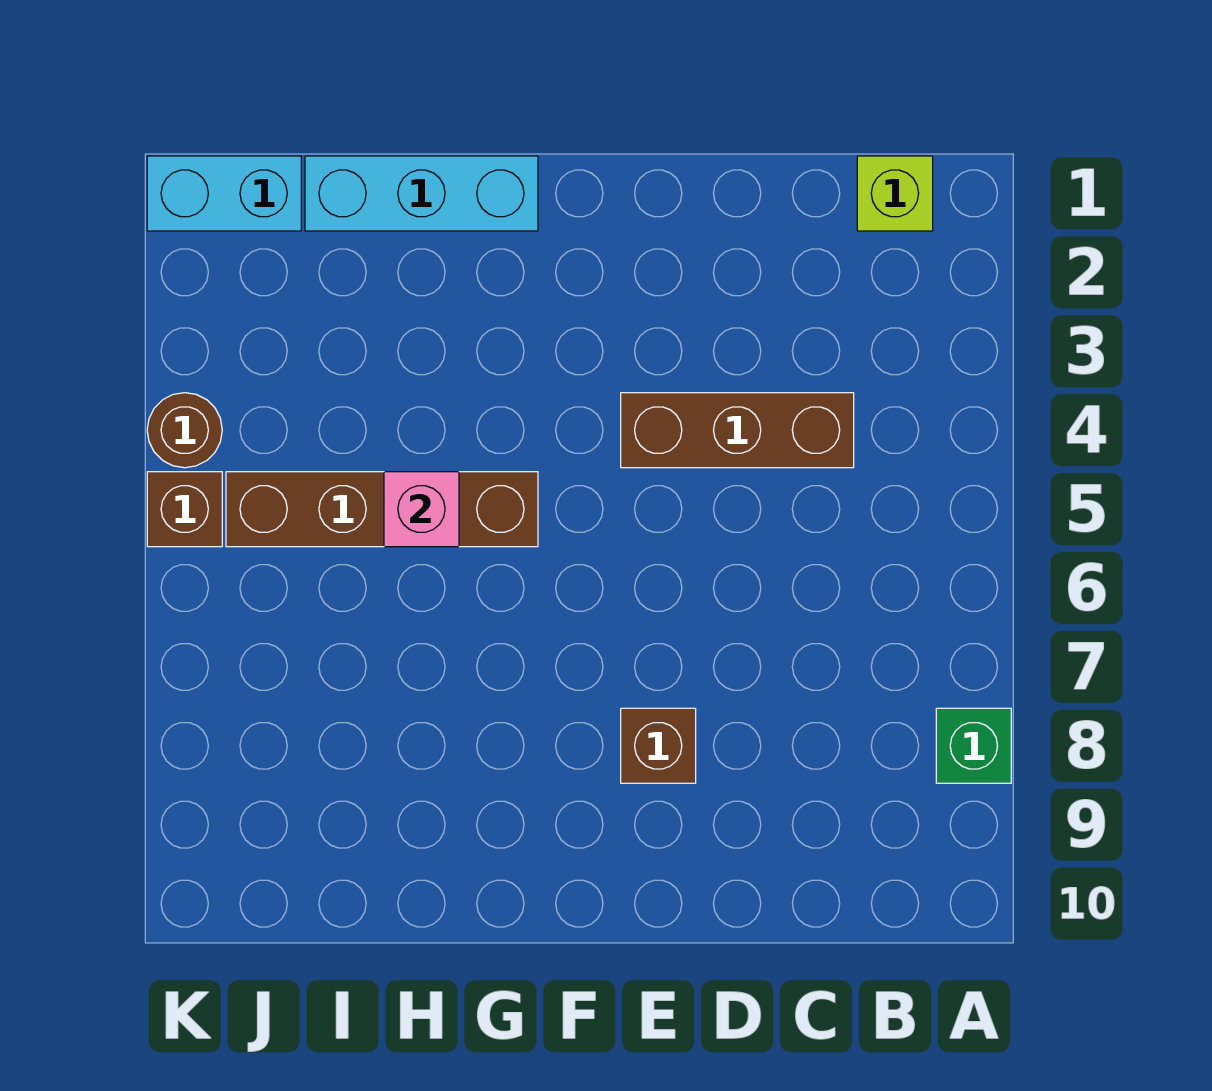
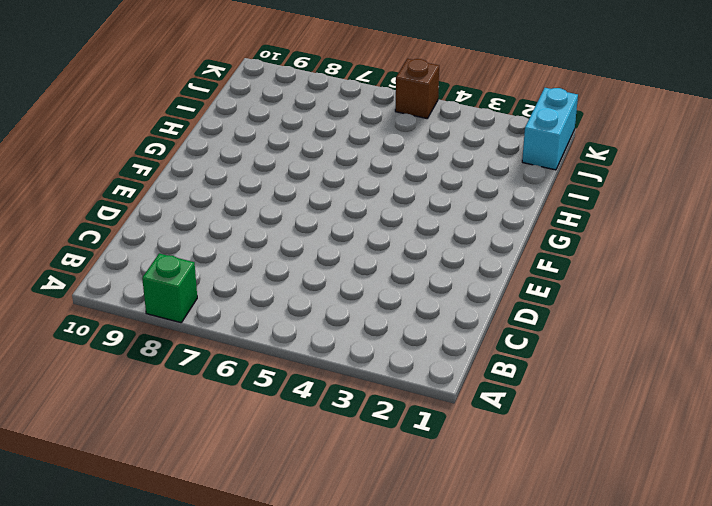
none -> lime brick B1 level 1
none -> brown brick C4:E4 level 1

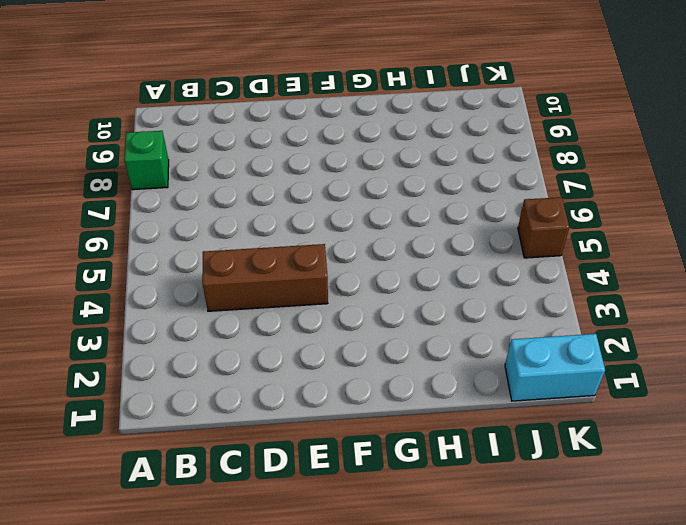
none -> lime brick B1 level 1
none -> brown brick E8 level 1

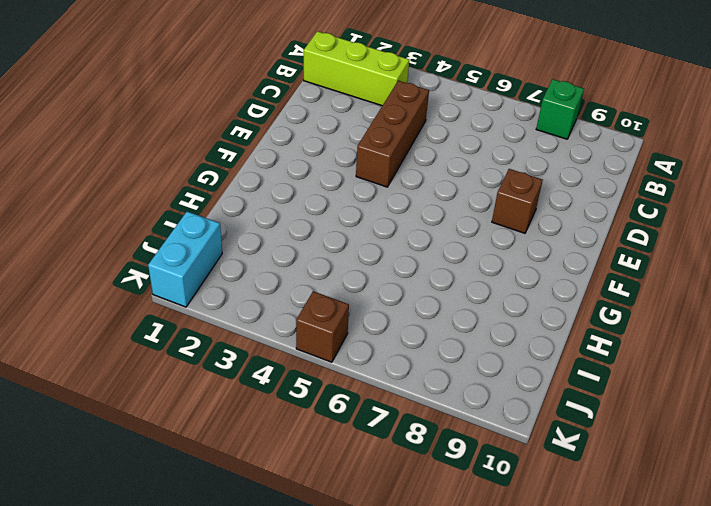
lime brick B1:B3 level 1 -> lime brick B1 level 1
none -> cyan brick G1:I1 level 1
none -> brown brick G5:J5 level 1

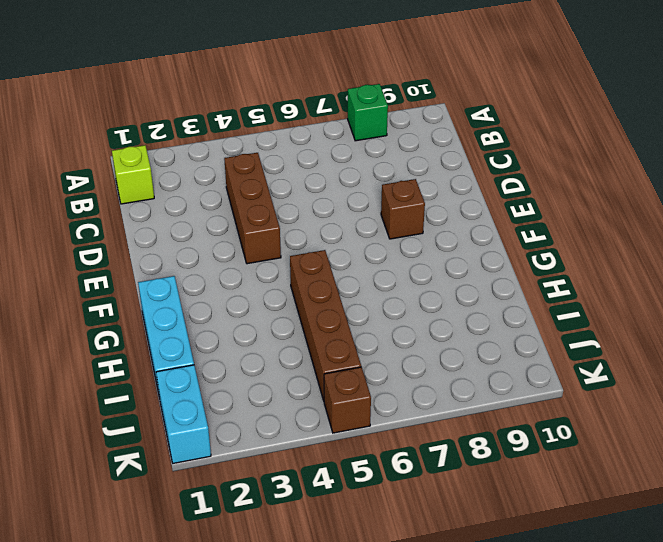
none -> brown round brick K4 level 1
none -> pink brick H5 level 2

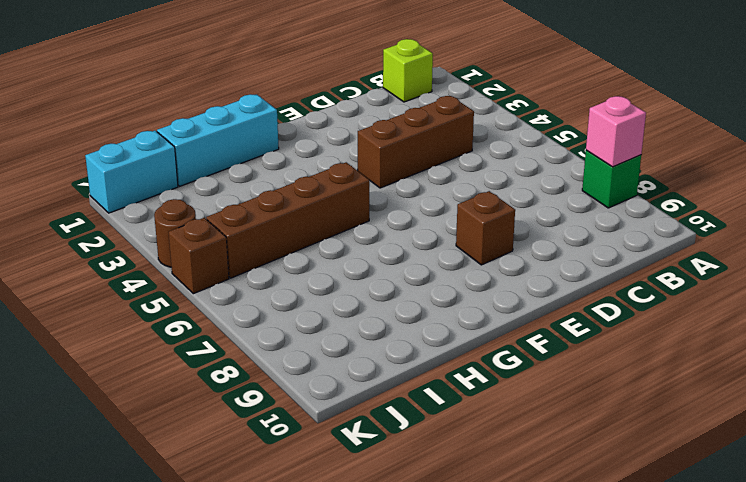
pink brick A8 level 2 -> pink brick H5 level 2

